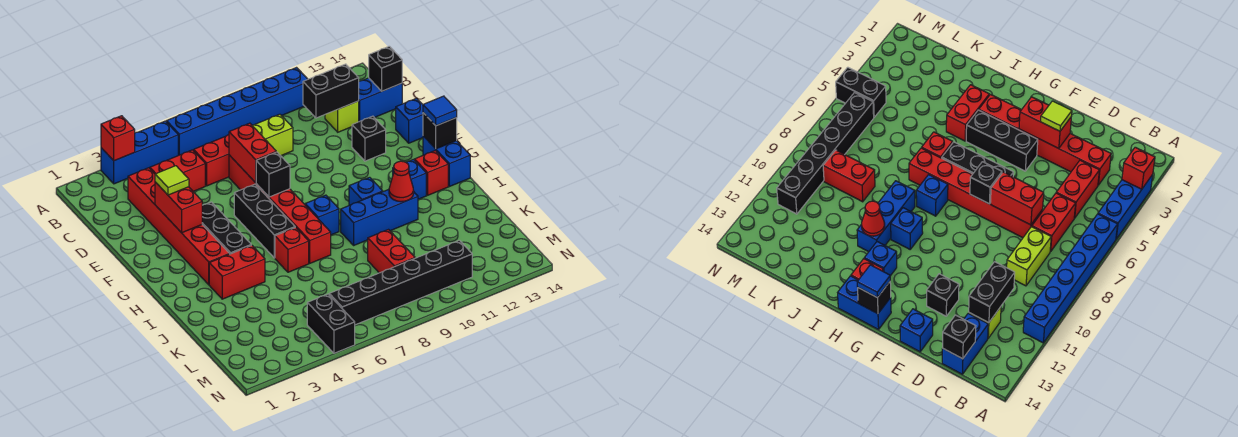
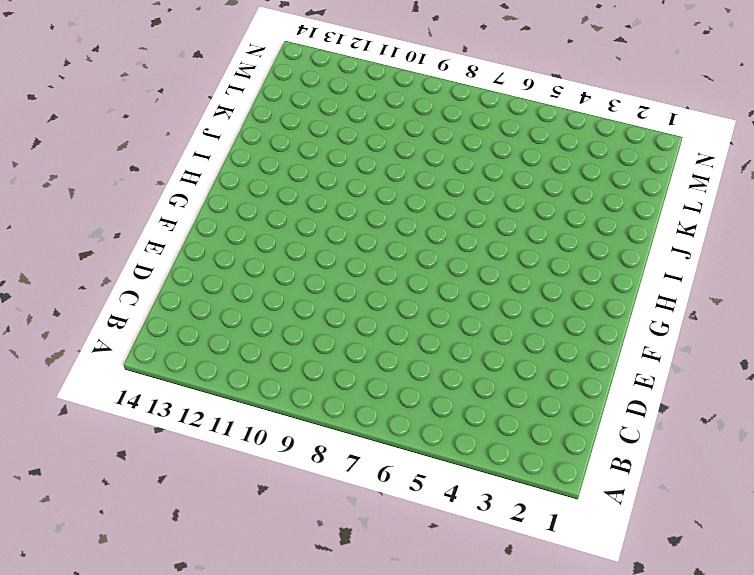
none -> blue brick A3:A5 level 1
none -> blue brick A6:A11 level 1
none -> red brick C3:H3 level 1
none -> red brick C4:C5 level 1

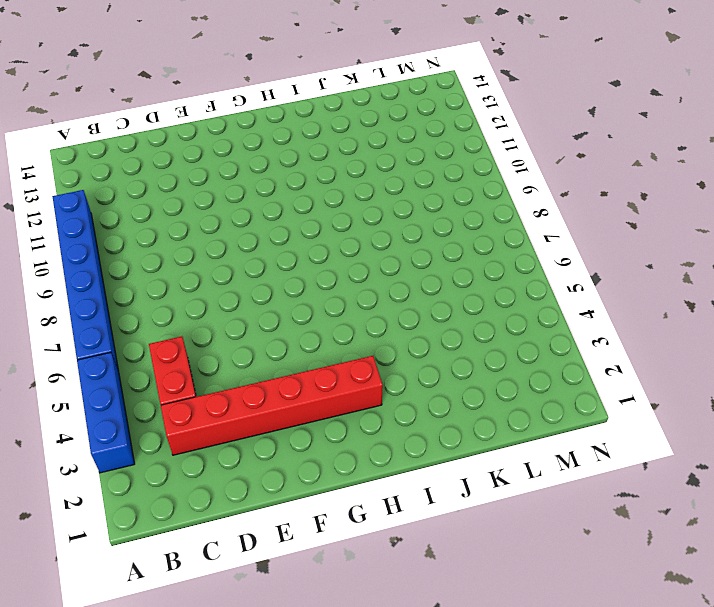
none -> red brick C6:C7 level 1
none -> lime brick C8:C9 level 1
none -> lime brick C12 level 1
none -> blue brick C13:C14 level 1

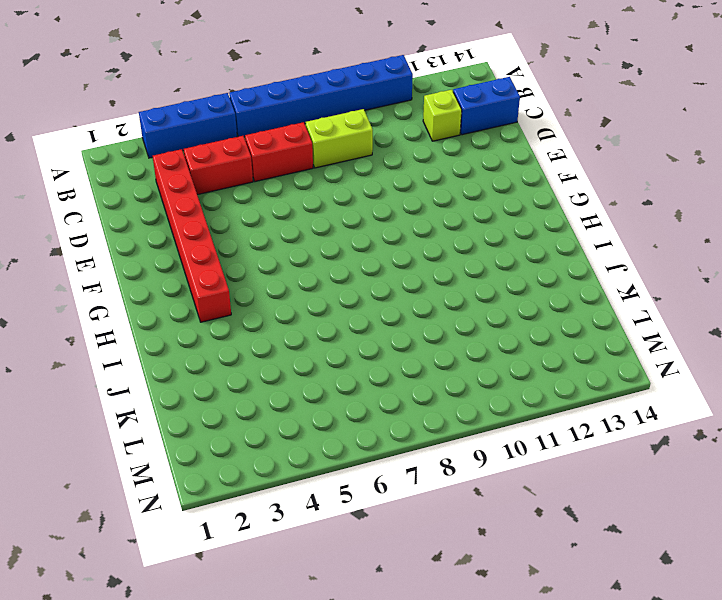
none -> red brick D7:I7 level 1
none -> black brick E12 level 1
none -> blue brick E14 level 1
none -> black brick F4:H4 level 1

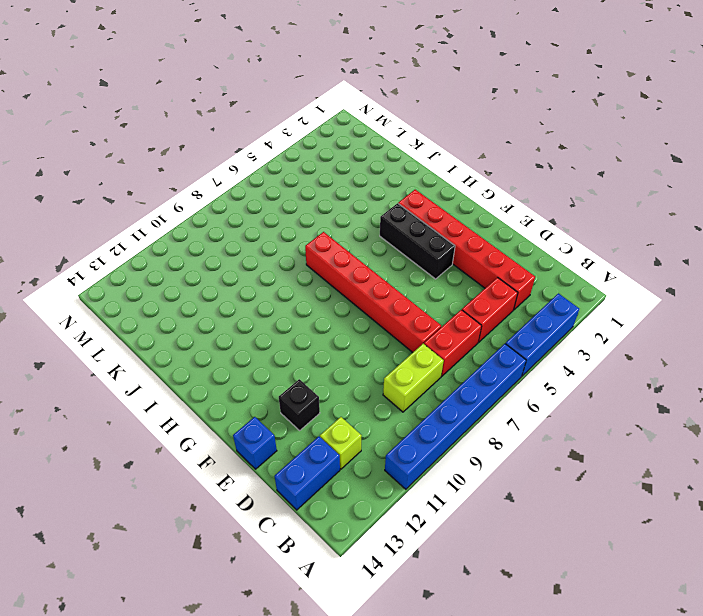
none -> black brick F6:H6 level 1
none -> blue brick G14:H14 level 1
none -> blue brick H8 level 1
none -> blue brick H10 level 1

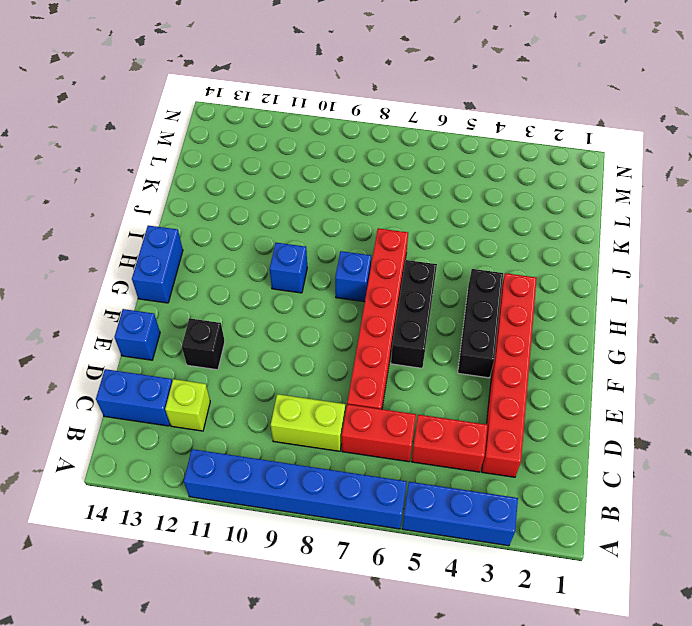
none -> blue brick H12 level 1
none -> red brick H13 level 1
none -> red brick I3:I4 level 1
none -> red brick I6 level 1

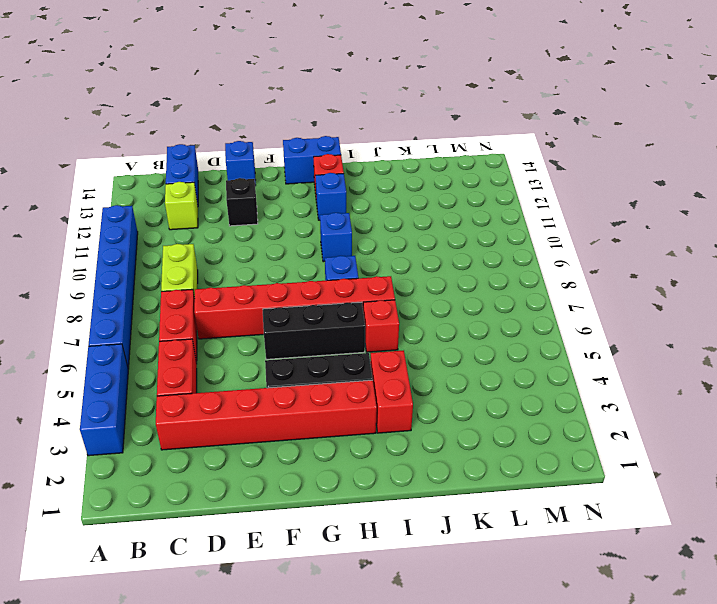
none -> blue brick I9:I11 level 1
none -> red brick K9:L9 level 1
none -> black brick M5:N5 level 1
none -> black brick M6:M11 level 1

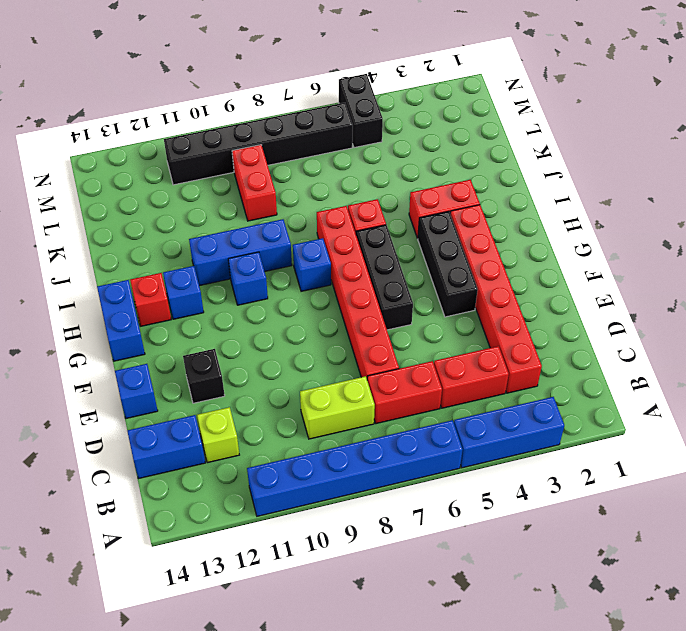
none -> red brick A3 level 2
none -> black brick C11:C12 level 2
none -> black brick C14 level 2
none -> red brick D7:E7 level 2

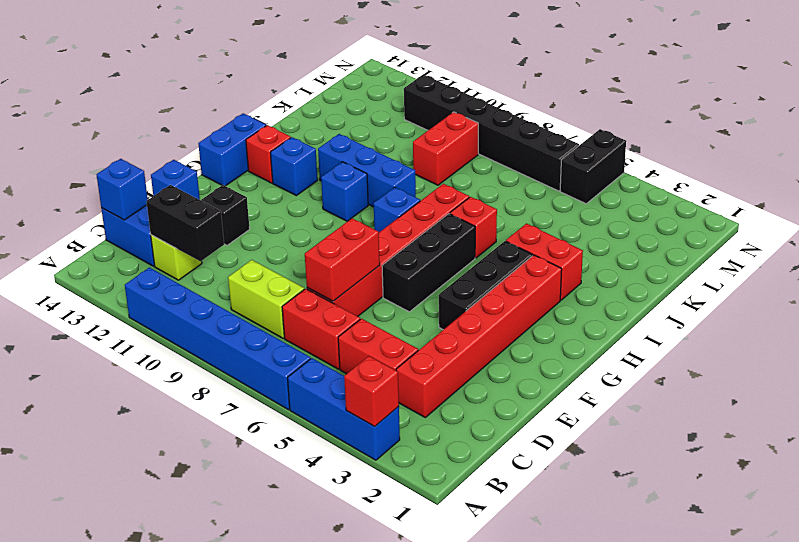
blue brick C14 level 2 -> black brick C14 level 2
none -> red brick E3:F3 level 2
none -> black brick F7 level 2
none -> black brick G14 level 2
none -> red cone I11 level 2

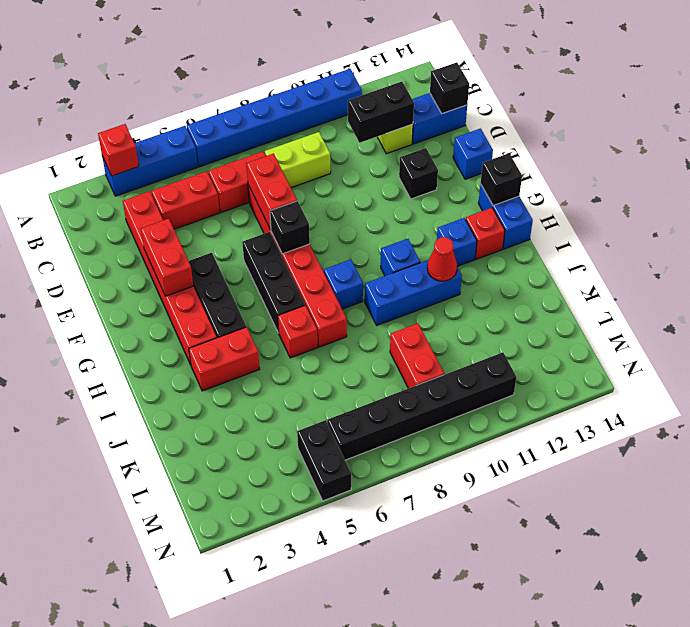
none -> lime tile E3 level 3
none -> blue tile G14 level 3

